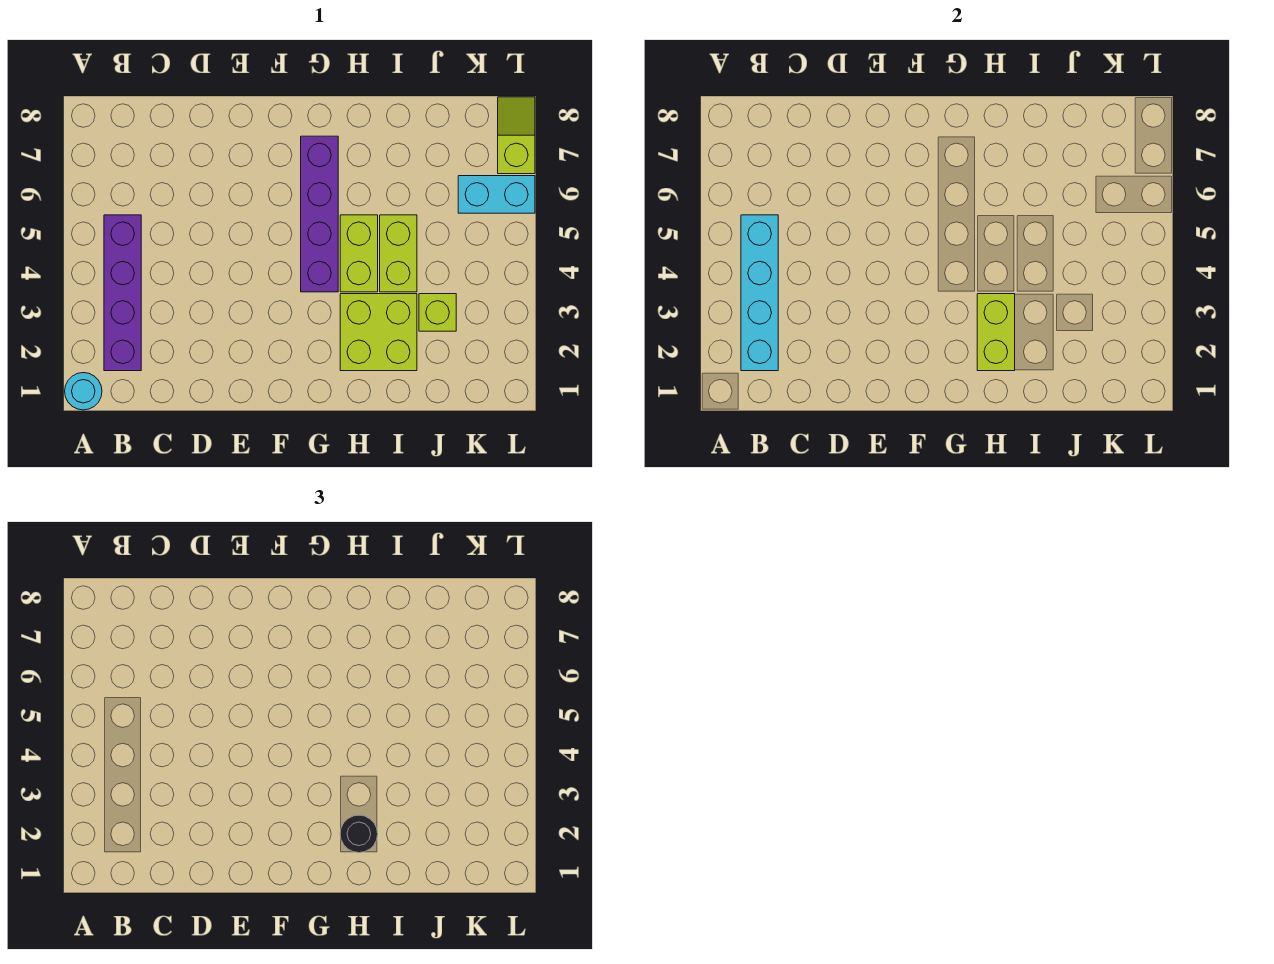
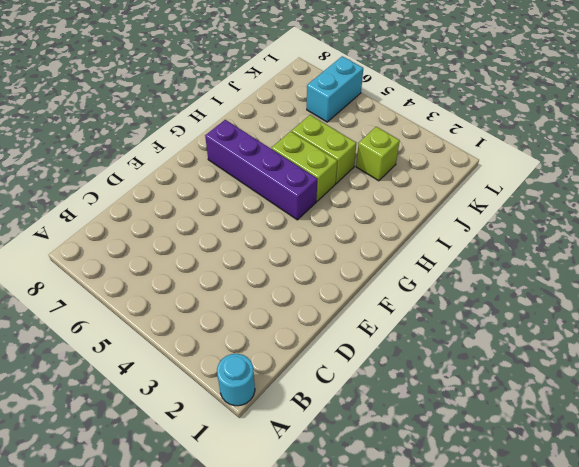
none -> purple brick B2:B5 level 1
none -> lime brick H2:I3 level 1
none -> lime slope L7:L8 level 1 top 7

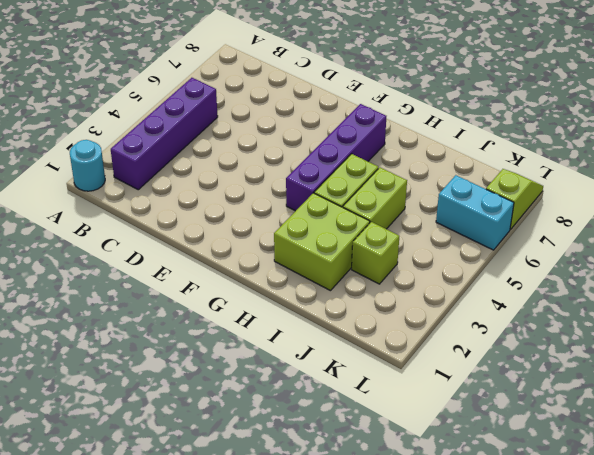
none -> cyan brick B2:B5 level 2
none -> lime brick H2:H3 level 2
none -> black round brick H2 level 3

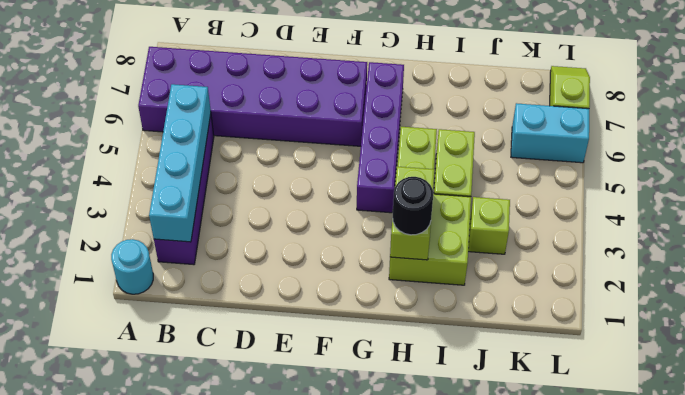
purple brick A6:F7 level 1 -> none

